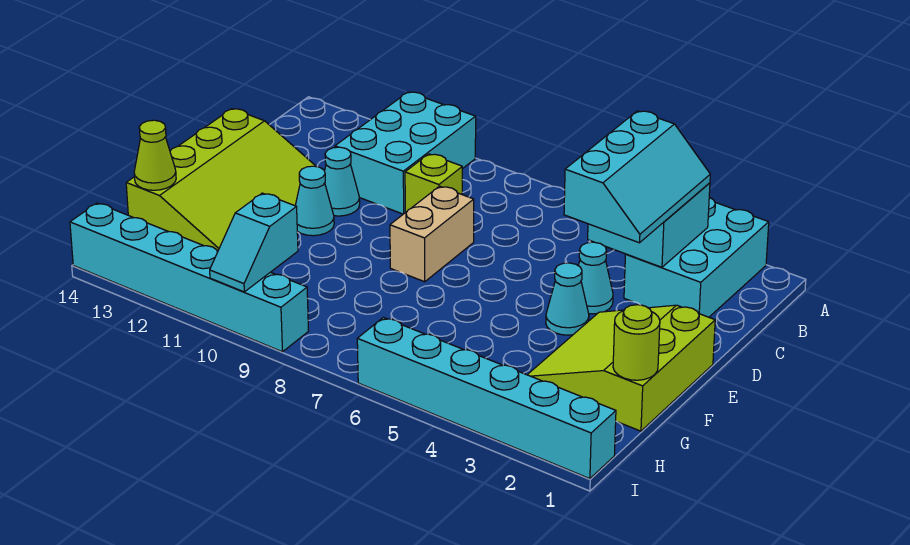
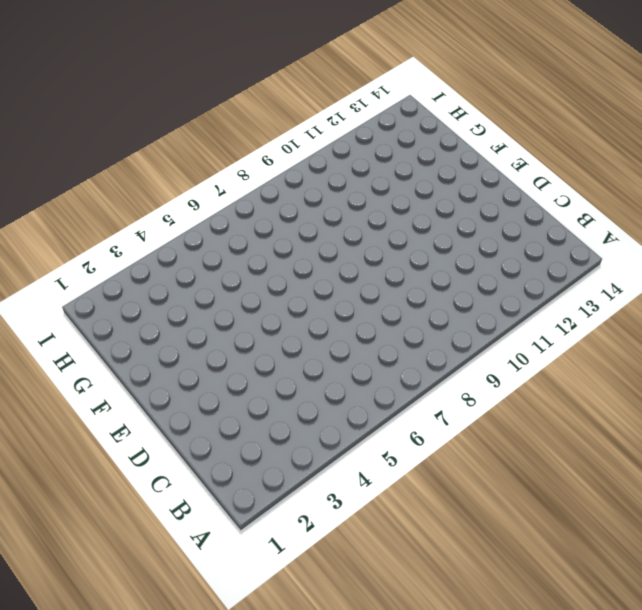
none -> cyan brick A2:C3 level 1
none -> cyan brick A10:C11 level 1
none -> lime brick C9 level 1

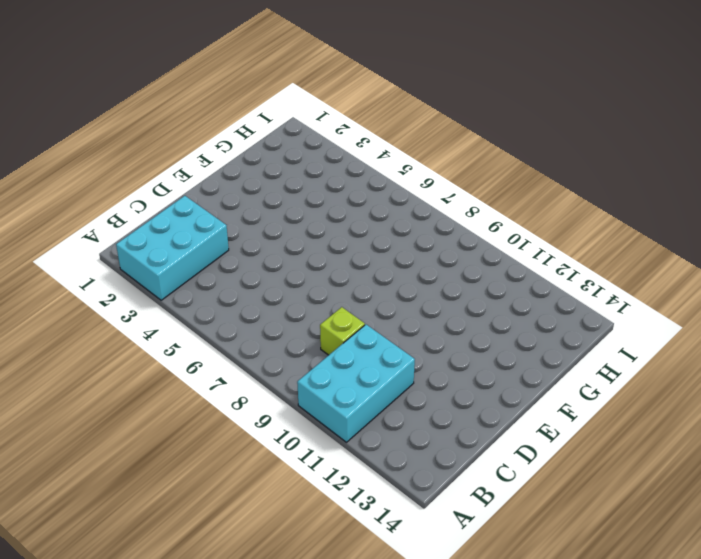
none -> cyan cone D4 level 1
none -> tan brick D8:E8 level 1
none -> cyan cone D11 level 1

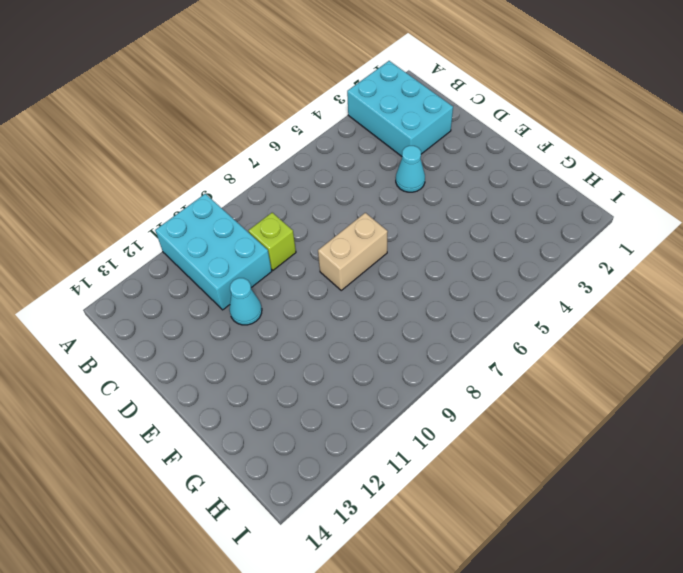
tan brick E7:E8 level 1 -> tan brick D8:E8 level 1
none -> lime slope D12:G14 level 1 top 14
none -> lime slope E1:G3 level 1 top 1
none -> cyan cone E4 level 1

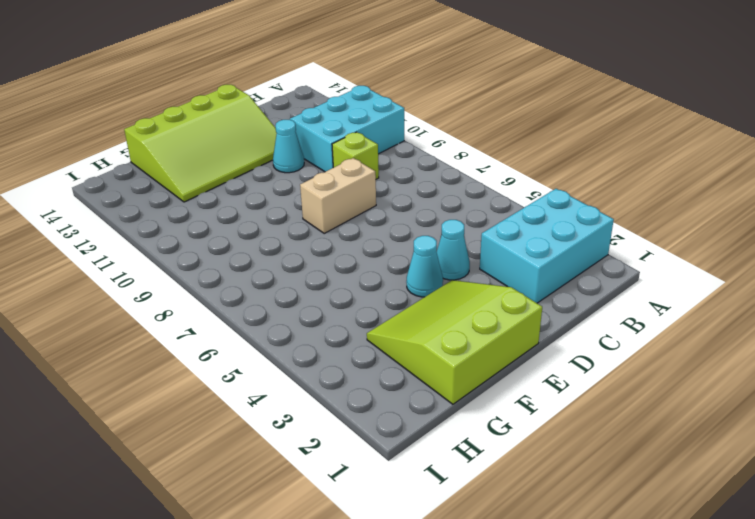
none -> cyan cone E11 level 1
none -> cyan brick I1:I6 level 1
none -> cyan brick I9:I14 level 1

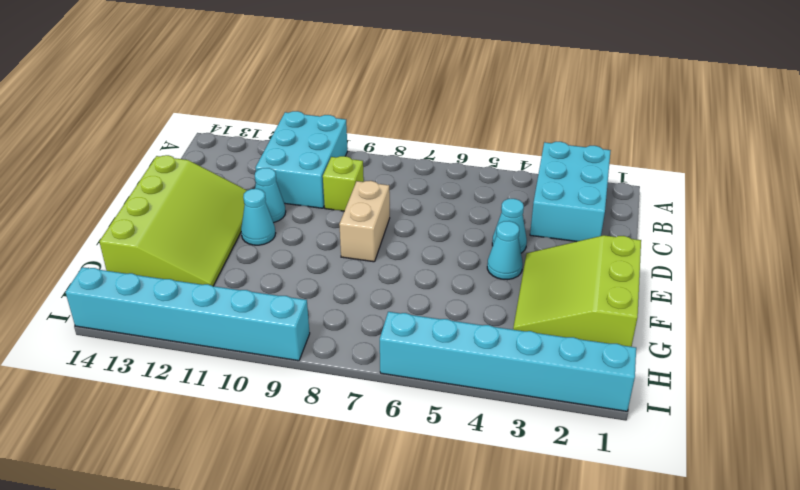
none -> cyan brick B3:C4 level 2
none -> lime round brick G1 level 2
none -> lime cone G14 level 2

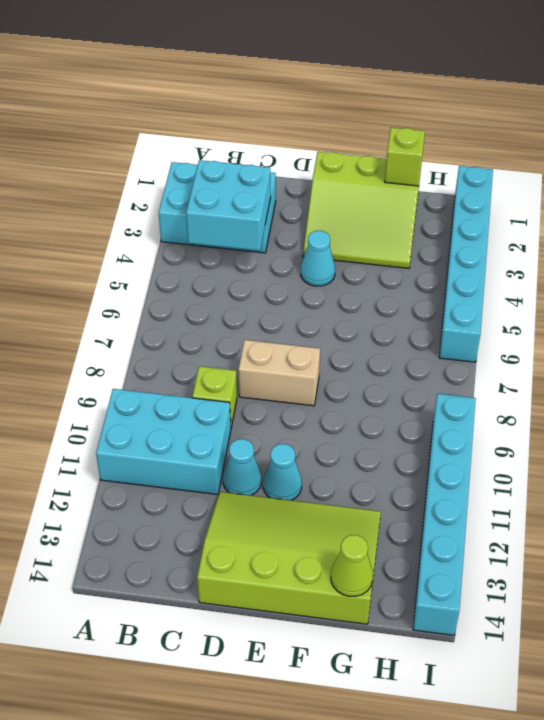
lime brick G1 level 2 -> lime round brick G1 level 2
none -> cyan cone D4 level 1
none -> cyan slope H10:I10 level 2 top H
none -> cyan slope B3:D4 level 3 top 4

